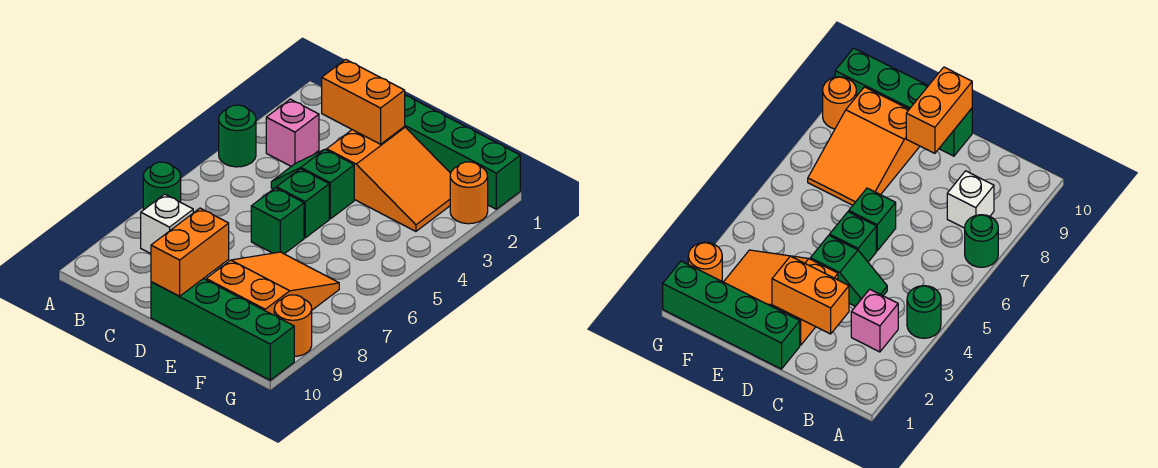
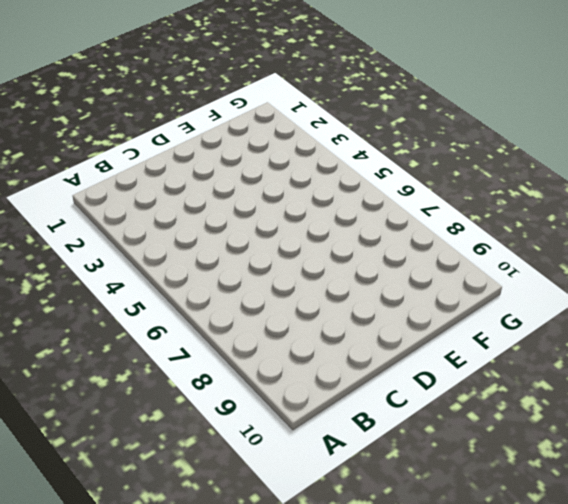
none -> green round brick A4 level 1
none -> green round brick A7 level 1
none -> pink brick B3 level 1

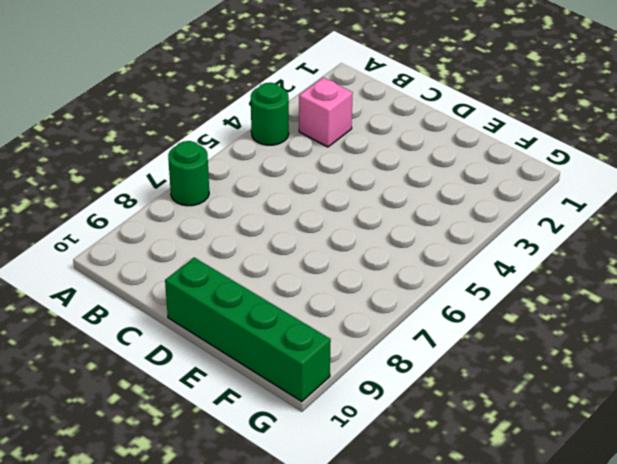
none -> white brick B8 level 1
none -> green slope C4:D4 level 1 top D
none -> green brick D1:G1 level 1

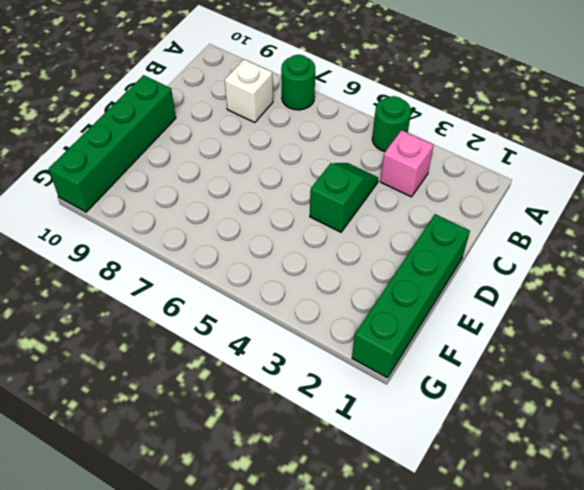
none -> orange slope D2:F3 level 1 top D
none -> green brick D5 level 1
none -> green brick D6 level 1

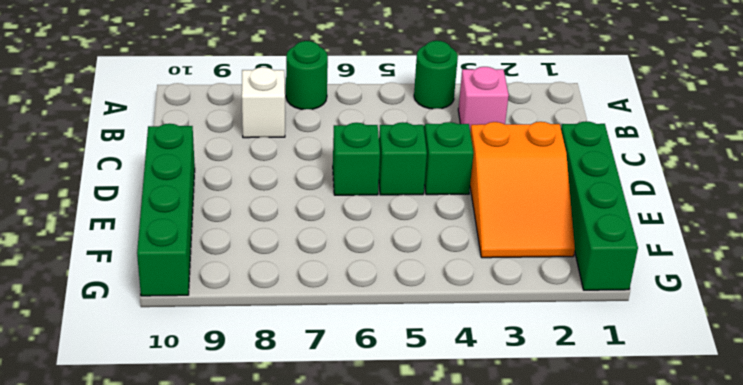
none -> orange slope E7:F9 level 1 top 9
none -> orange round brick G2 level 1
none -> orange round brick G9 level 1

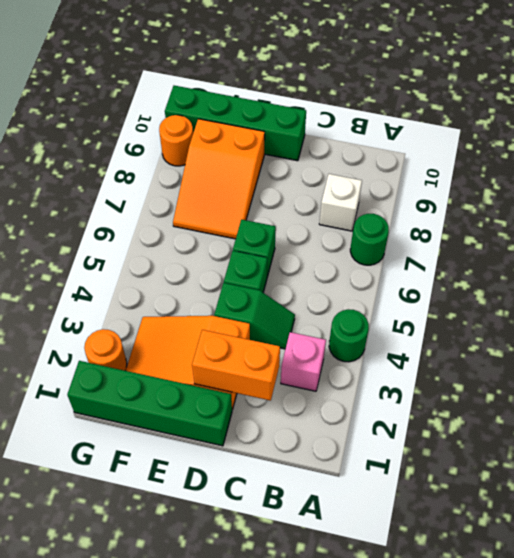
none -> orange brick D9:D10 level 2

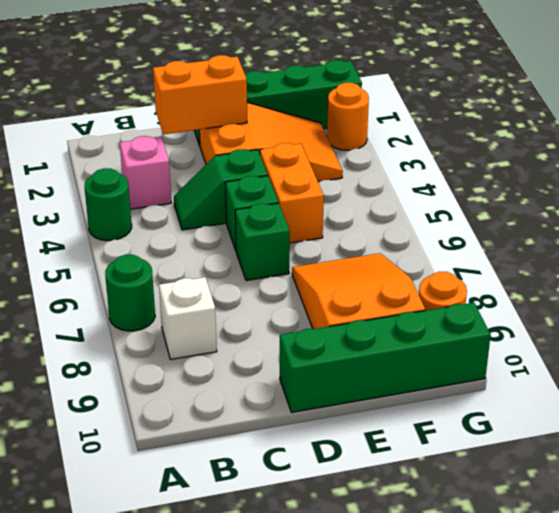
orange brick E4:E5 level 1 -> orange brick D9:D10 level 2

